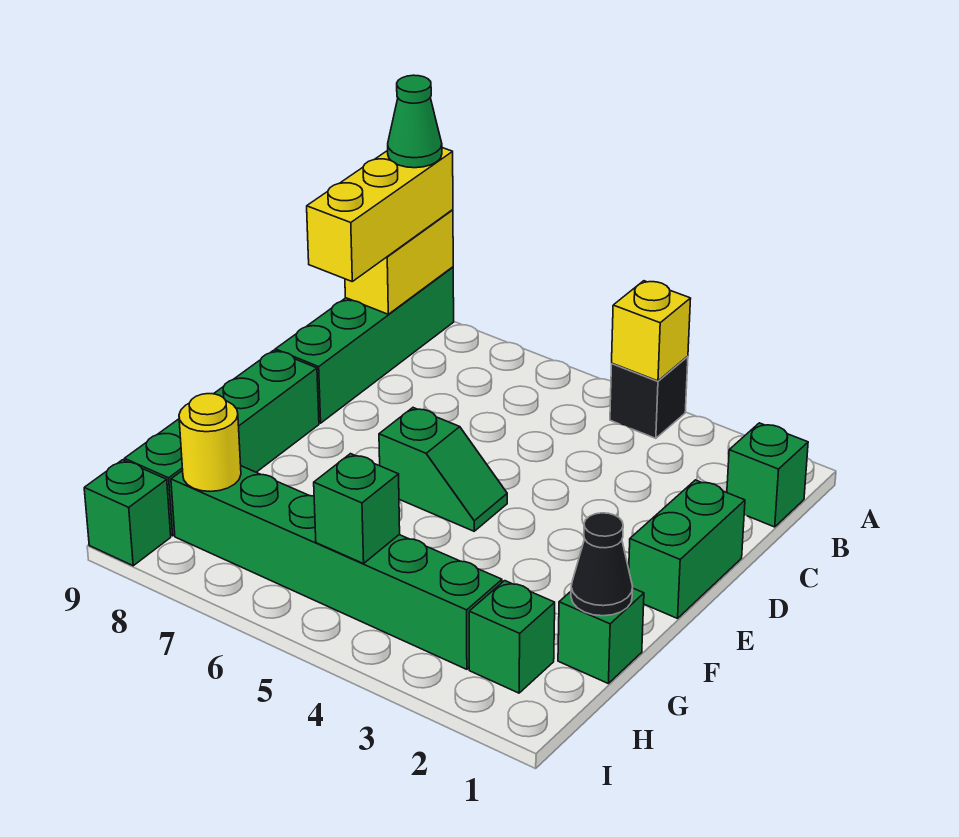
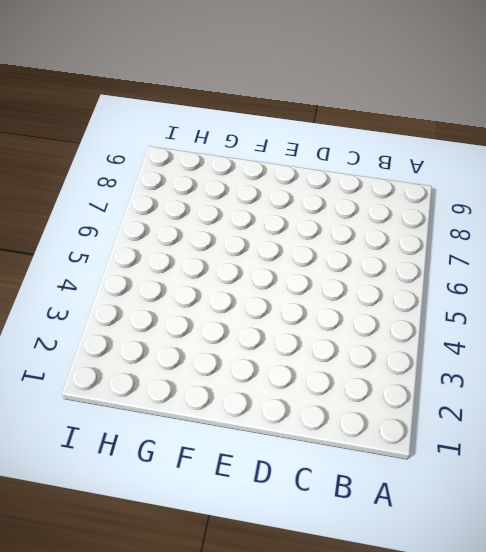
none -> black brick A4 level 1
none -> green brick A9:D9 level 1
none -> green brick B1 level 1

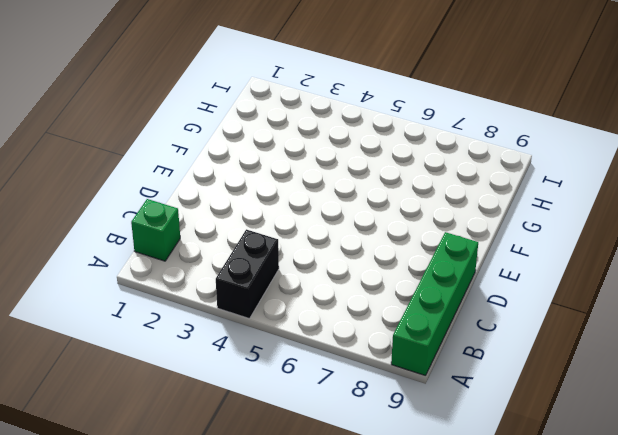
black brick A4:B4 level 1 -> black brick A4 level 1
none -> green brick D1:E1 level 1
none -> green slope E5:E6 level 1 top 6
none -> green brick E9:H9 level 1

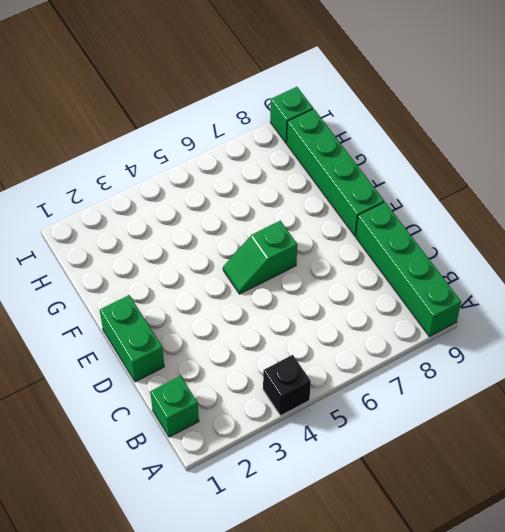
none -> green brick G1 level 1
none -> green brick H2 level 1
none -> green brick H3:H8 level 1

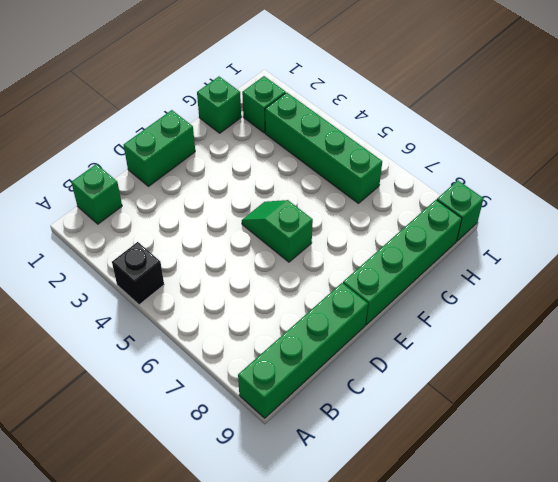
green brick H3:H6 level 1 -> green brick H3:H8 level 1
none -> yellow brick A4 level 2
none -> yellow brick A9:B9 level 2
none -> black cone G1 level 2

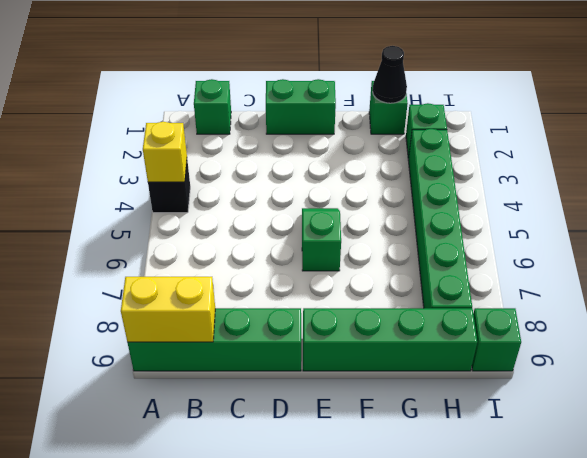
none -> green brick H5 level 2
none -> yellow round brick H8 level 2
none -> yellow brick A9:C9 level 3

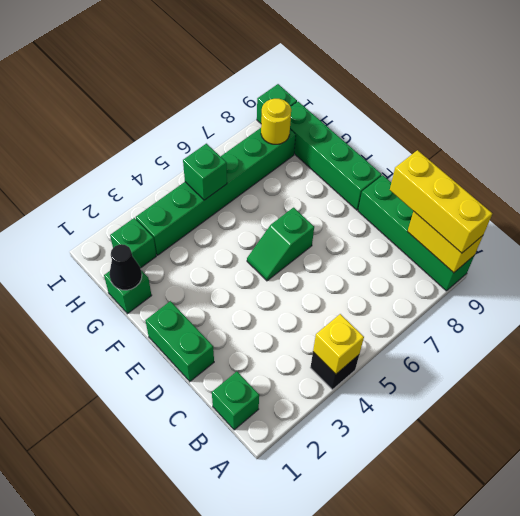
none -> green cone A9 level 4

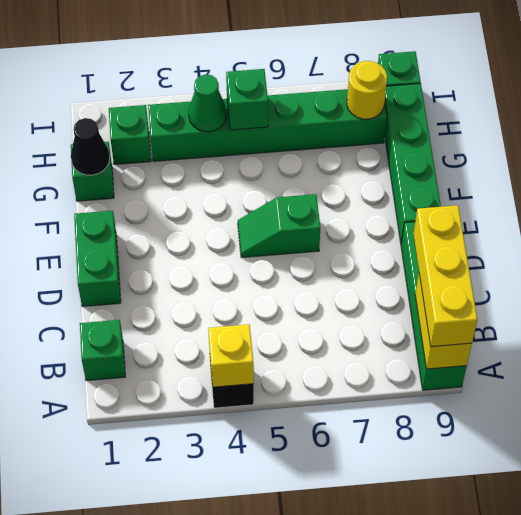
green cone H4 level 2 -> green cone A9 level 4

